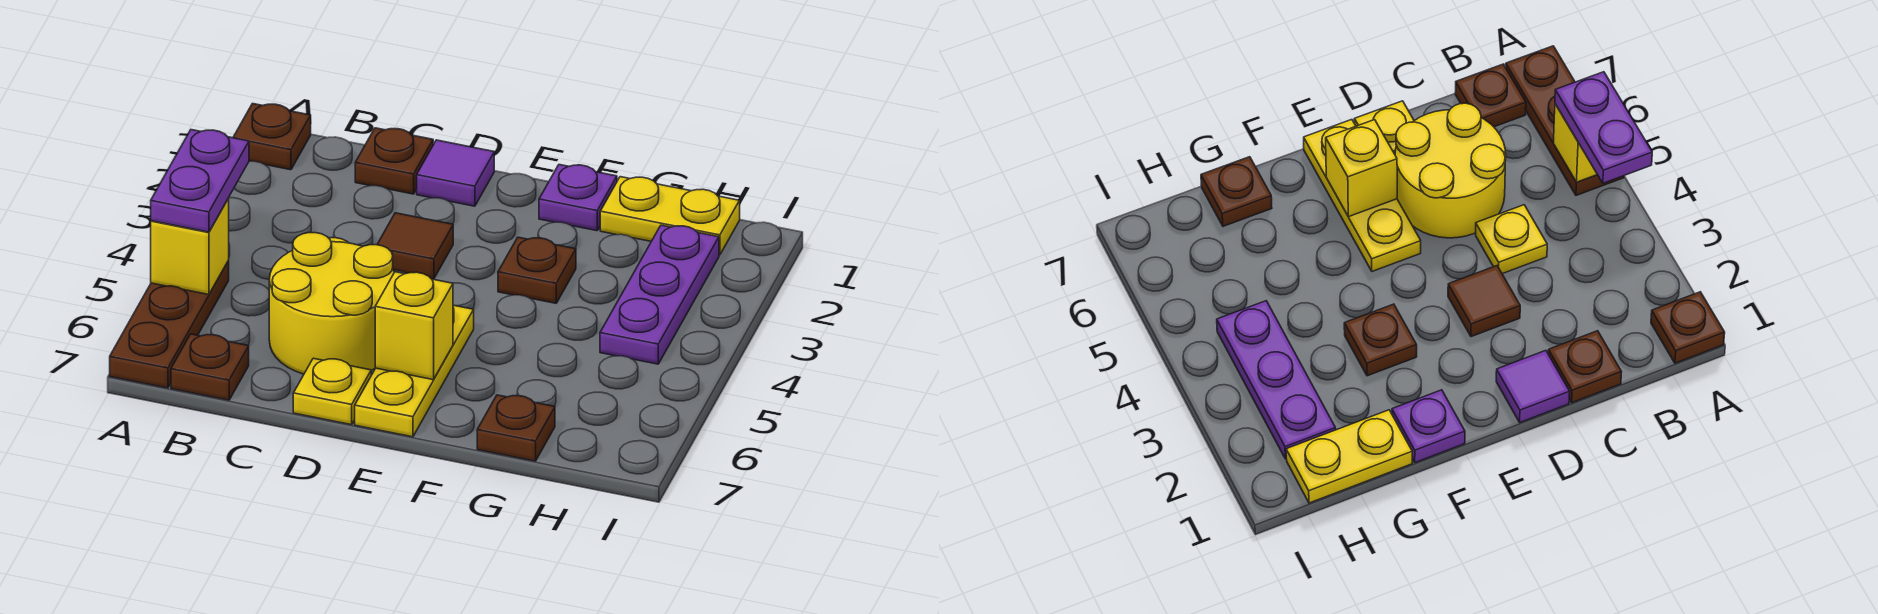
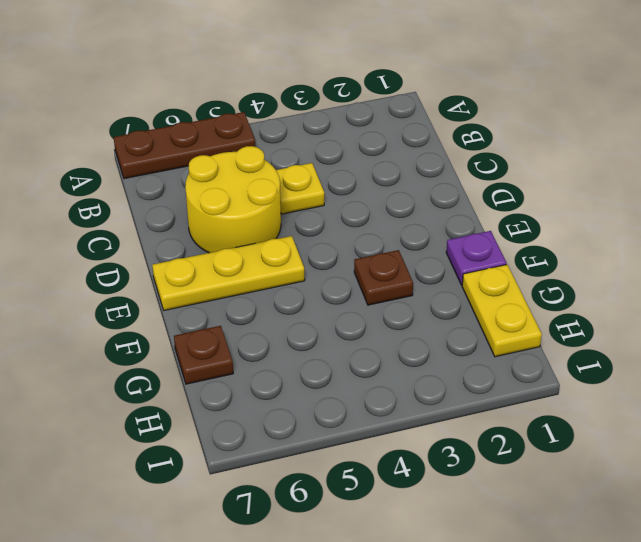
none -> brown plate A1 level 1
none -> brown plate B7 level 1
none -> brown plate C1 level 1

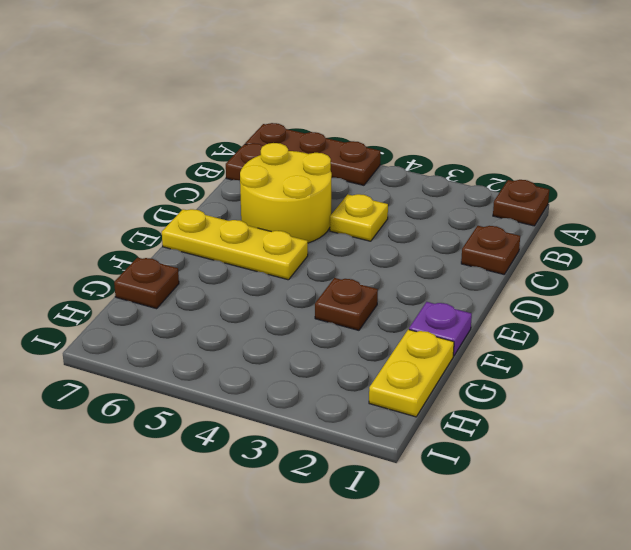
none -> purple tile D1 level 1
none -> brown tile D3 level 1
none -> yellow plate D7 level 1

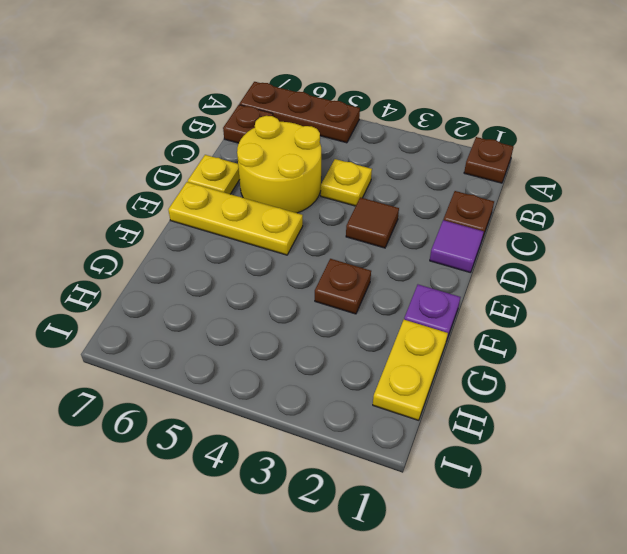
none -> brown plate G7 level 1
none -> purple plate H2:H4 level 1
none -> yellow brick A5 level 2

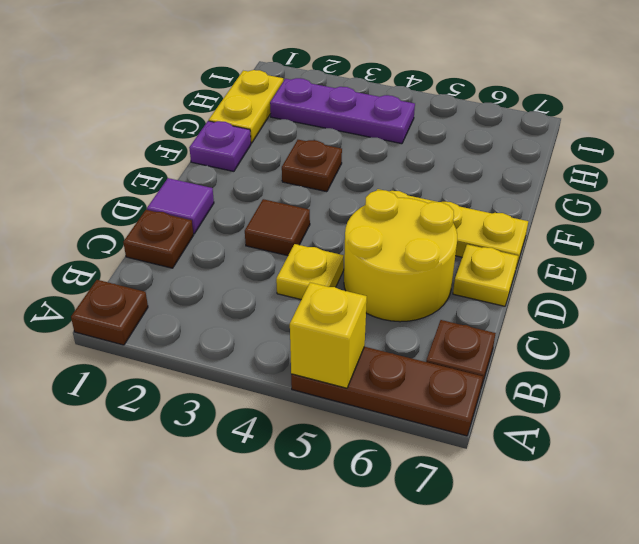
none -> brown plate G7 level 1
none -> yellow brick E6 level 2
none -> purple plate A4:A5 level 3

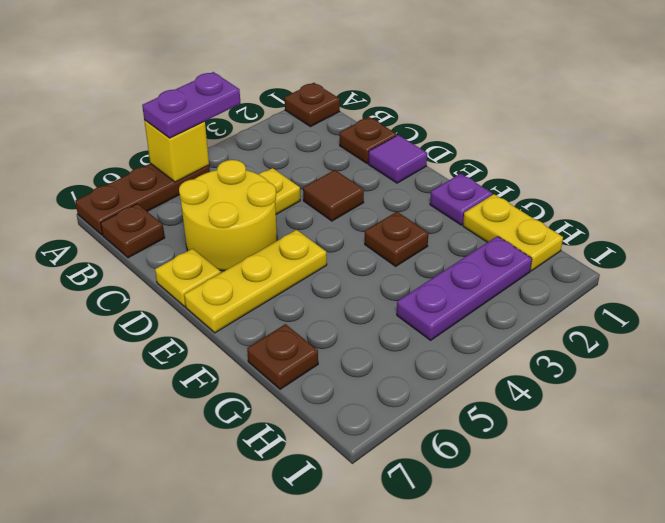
none -> yellow brick E6 level 2

